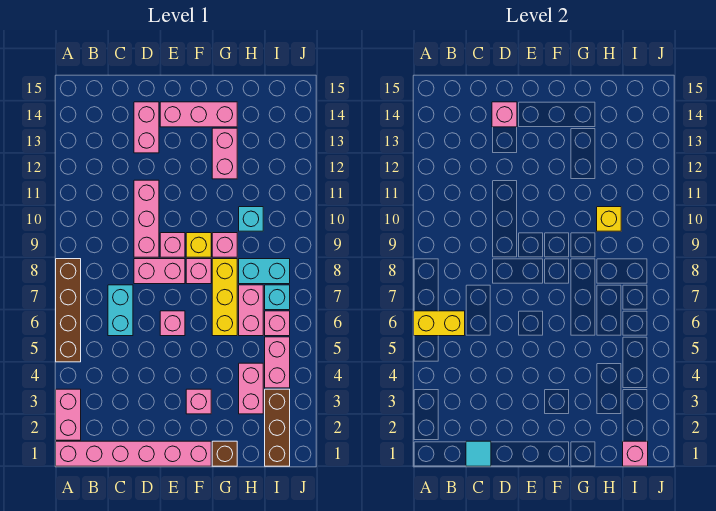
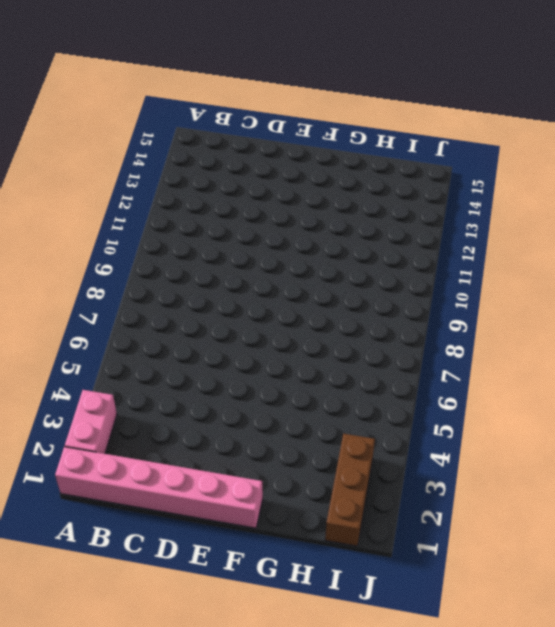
none -> brown brick A5:A8 level 1
none -> cyan brick C6:C7 level 1
none -> pink brick D8:E8 level 1
none -> pink brick D9:D11 level 1

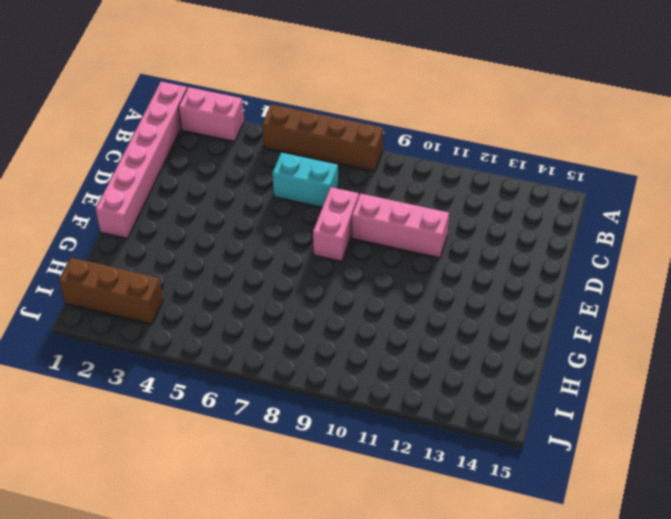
none -> pink brick D13:D14 level 1
none -> pink brick E6 level 1
none -> pink brick E9 level 1
none -> pink brick E14:G14 level 1

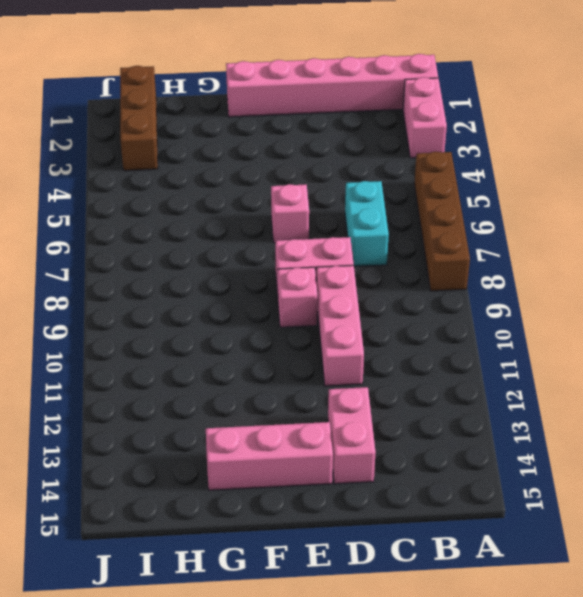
none -> pink brick F3 level 1
none -> pink brick F8 level 1
none -> yellow brick F9 level 1
none -> brown brick G1 level 1

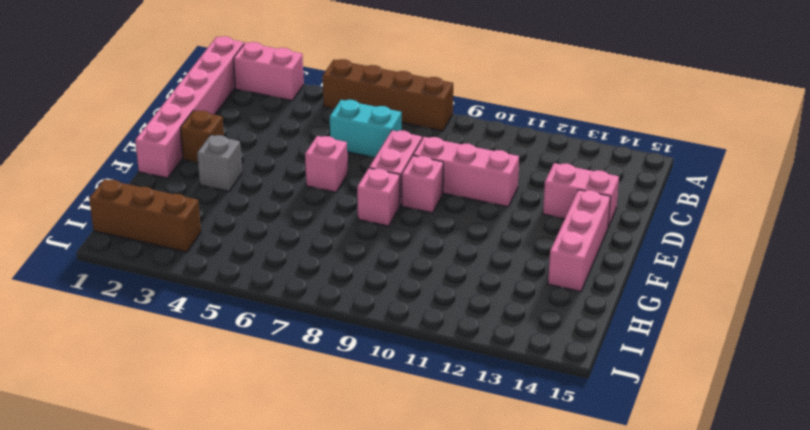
brown brick E2 level 1 -> brown brick G1 level 1
grey brick F3 level 1 -> pink brick F3 level 1
none -> yellow brick F9 level 1
none -> yellow brick G6:G8 level 1
none -> pink brick G9 level 1
none -> pink brick G12:G13 level 1

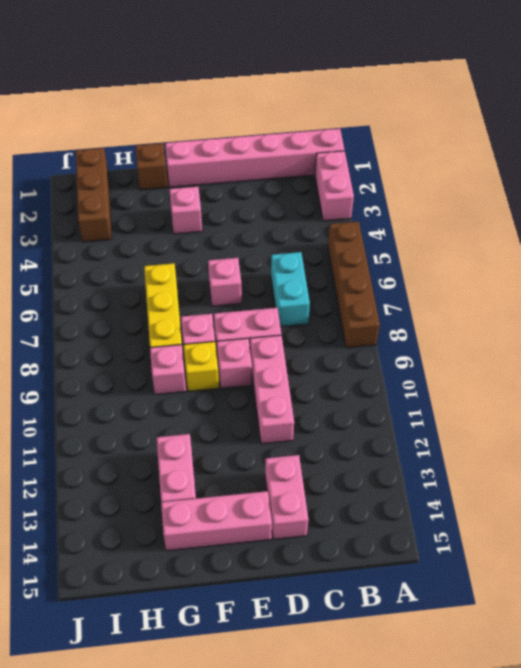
none -> pink brick H3:H4 level 1
none -> pink brick H6:H7 level 1
none -> cyan brick H8:I8 level 1
none -> cyan brick H10 level 1

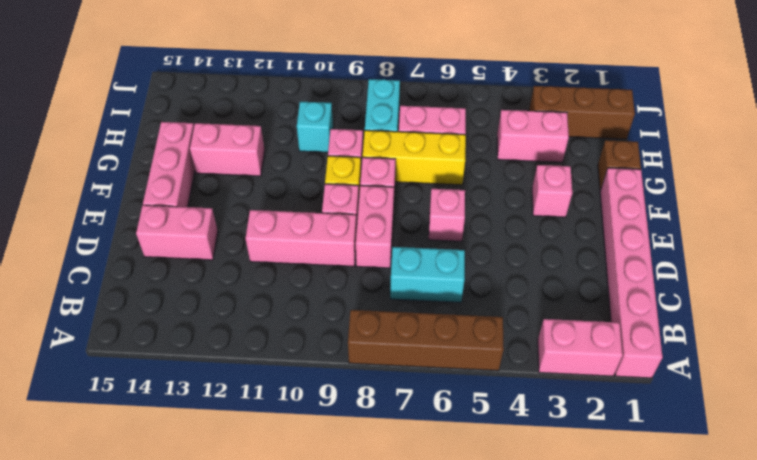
none -> pink brick I4:I5 level 1
none -> pink brick I6 level 1
none -> cyan brick I7 level 1
none -> yellow brick A6:B6 level 2

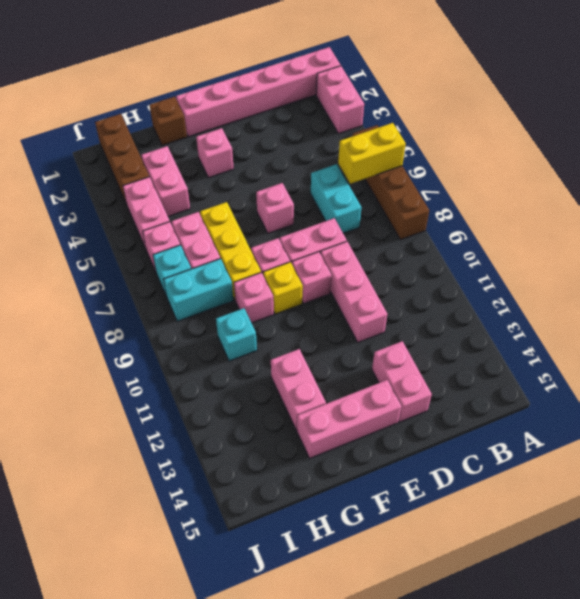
none -> cyan tile C1 level 2
none -> pink brick D14 level 2
none -> yellow brick H10 level 2
none -> pink brick I1 level 2

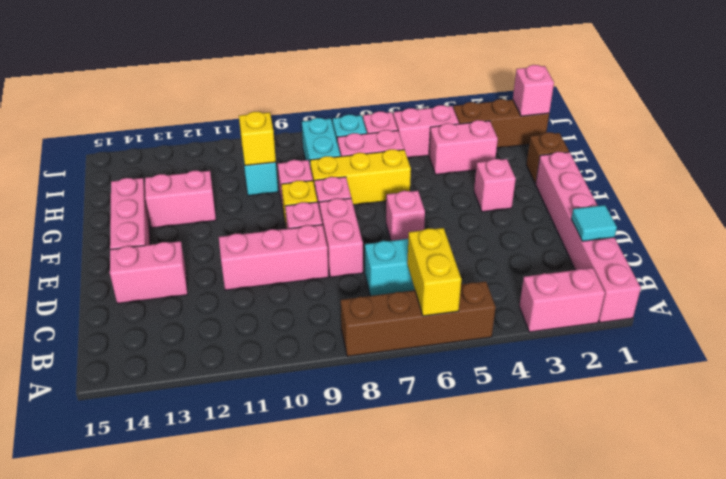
none -> pink brick D14 level 2

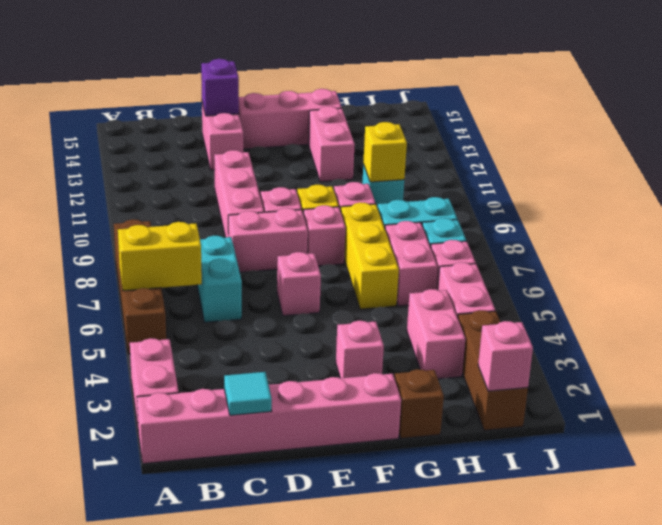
purple brick D14 level 2 -> pink brick D14 level 2

